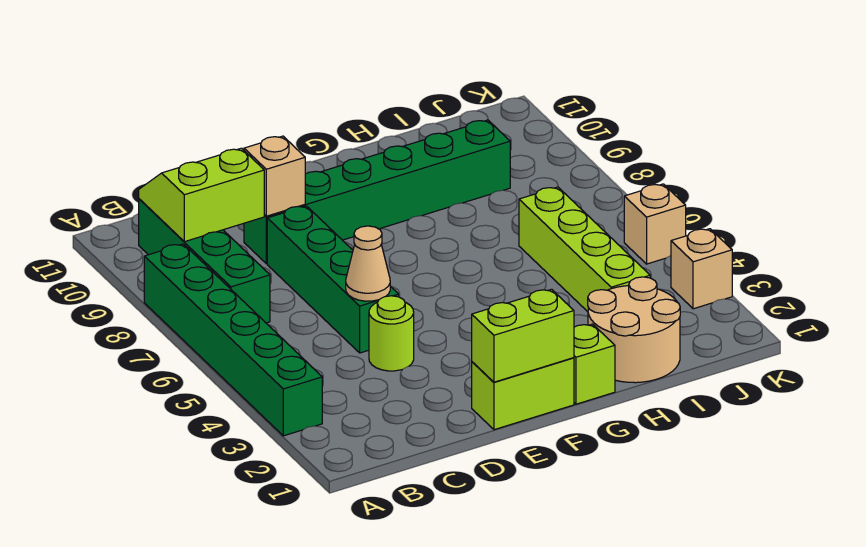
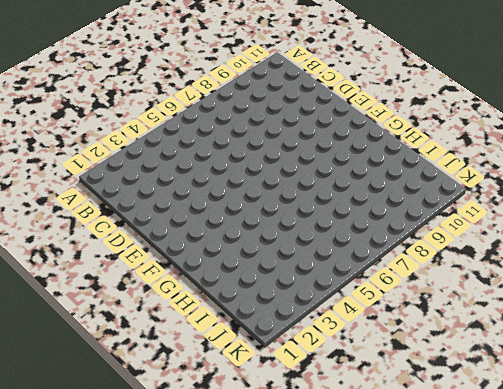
none -> green brick A3:A8 level 1
none -> green brick B7:B10 level 1
none -> lime round brick D4 level 1

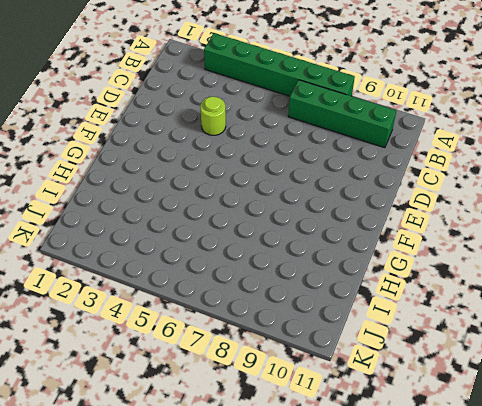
none -> green brick D5:D8 level 1
none -> green brick D9:I9 level 1
none -> lime brick E1:F1 level 1

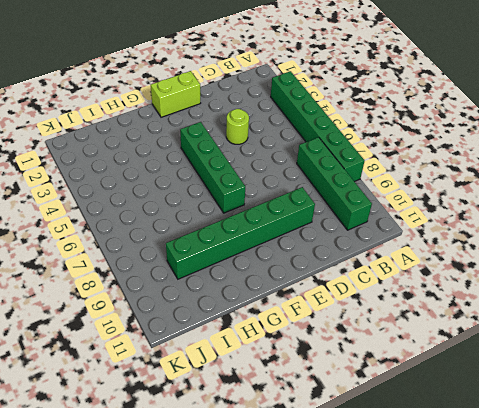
green brick F4:F7 level 1 -> green brick D5:D8 level 1
none -> lime brick G1 level 1
none -> tan round brick H1:I2 level 1
none -> lime brick I3:I6 level 1

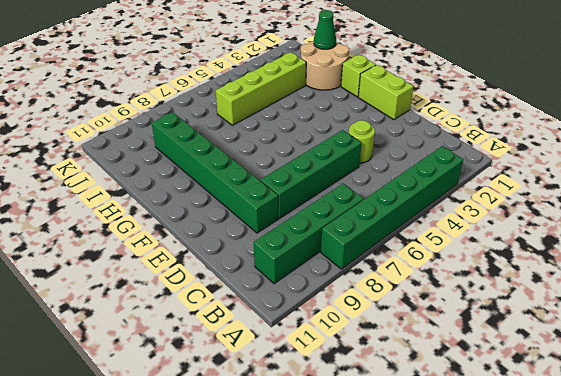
green cone I1 level 2 -> none
none -> tan brick K3 level 1
none -> tan brick K5 level 1
none -> lime slope B9:C10 level 2 top 9

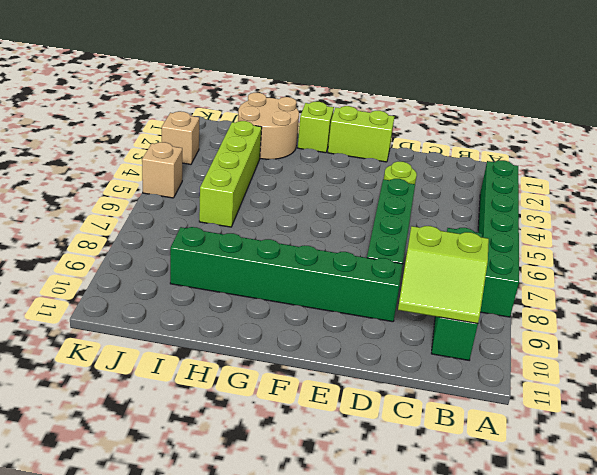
none -> tan cone D5 level 2
none -> tan brick D9 level 2
none -> lime brick E1:F1 level 2

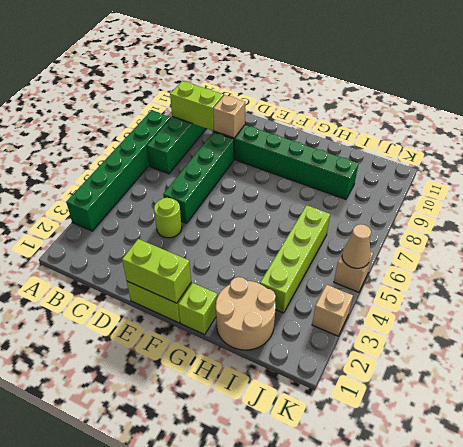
tan cone K5 level 2 -> tan cone D5 level 2

